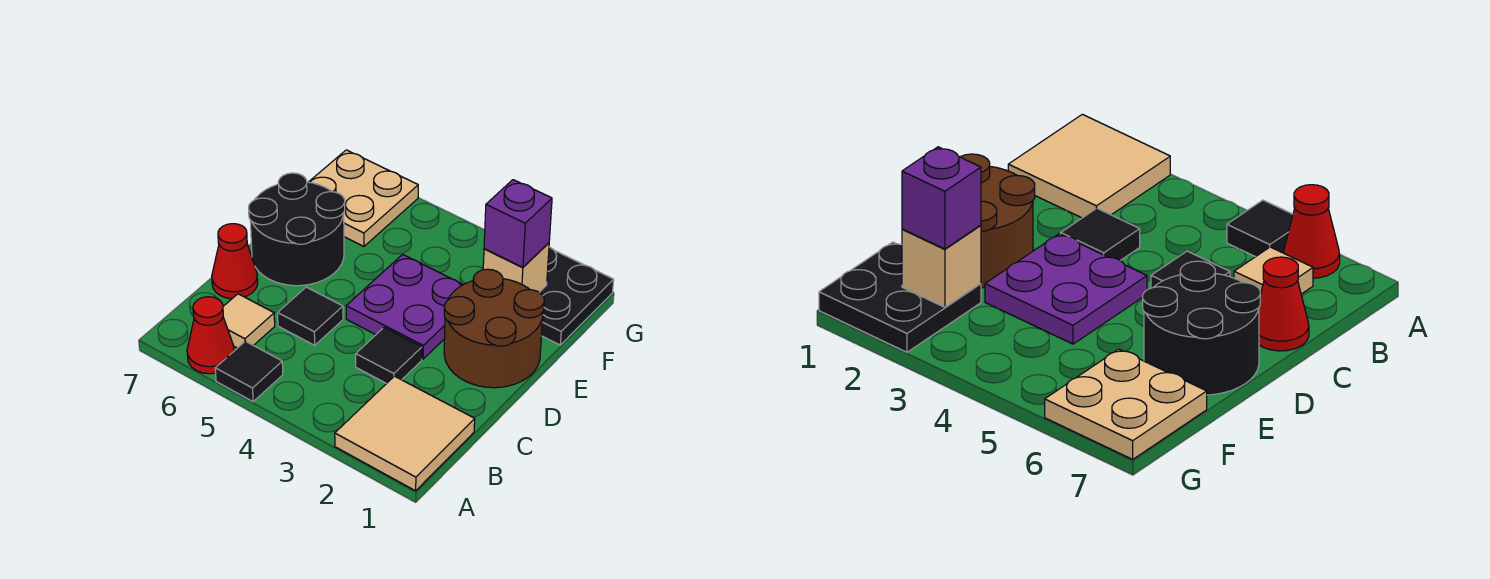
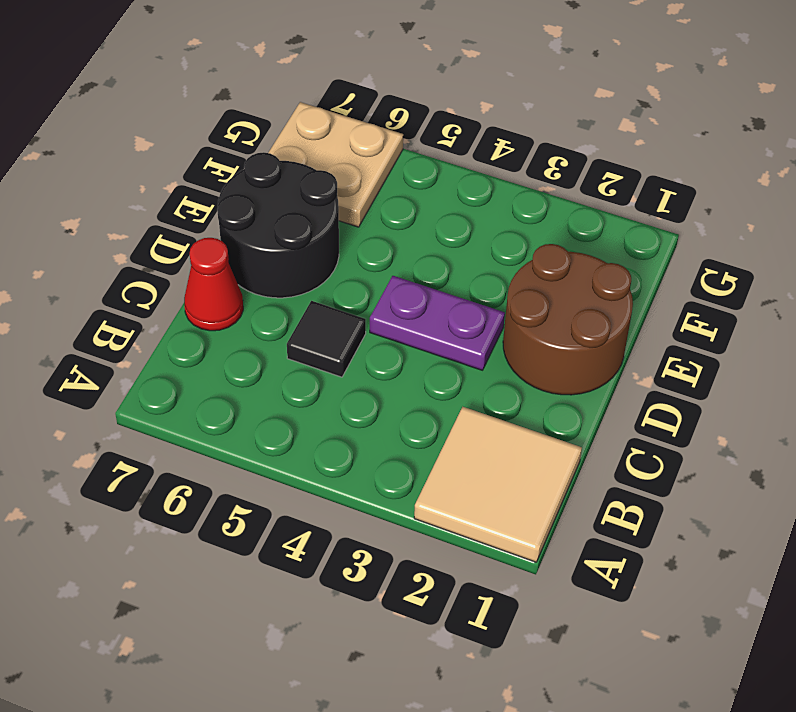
purple plate D3:D4 level 1 -> purple plate D3:E4 level 1
none -> black tile A5 level 1
none -> red cone A6 level 1
none -> tan tile B6 level 1

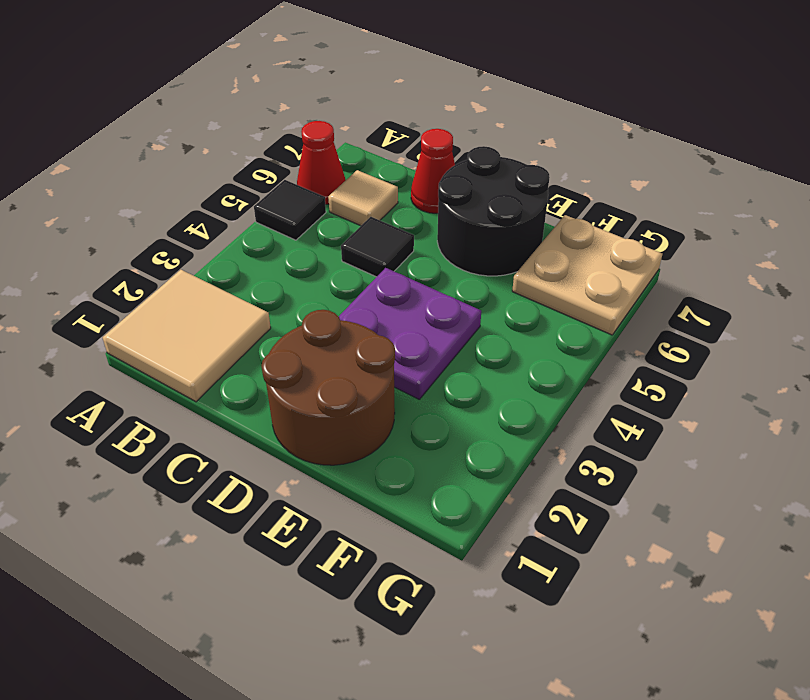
none -> black tile C3 level 1
none -> black plate F1:G2 level 1
none -> tan brick F2 level 2

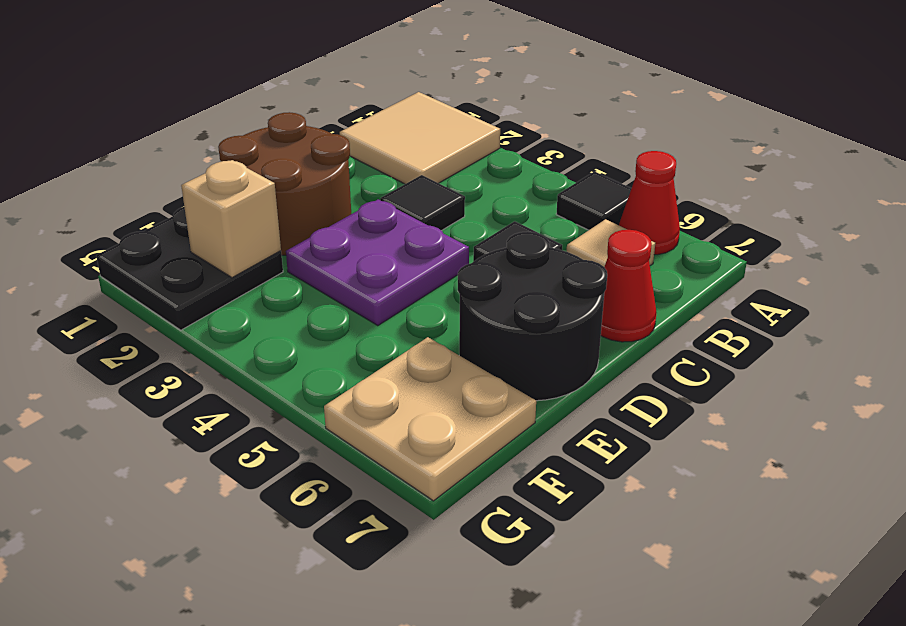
none -> purple brick F2 level 3

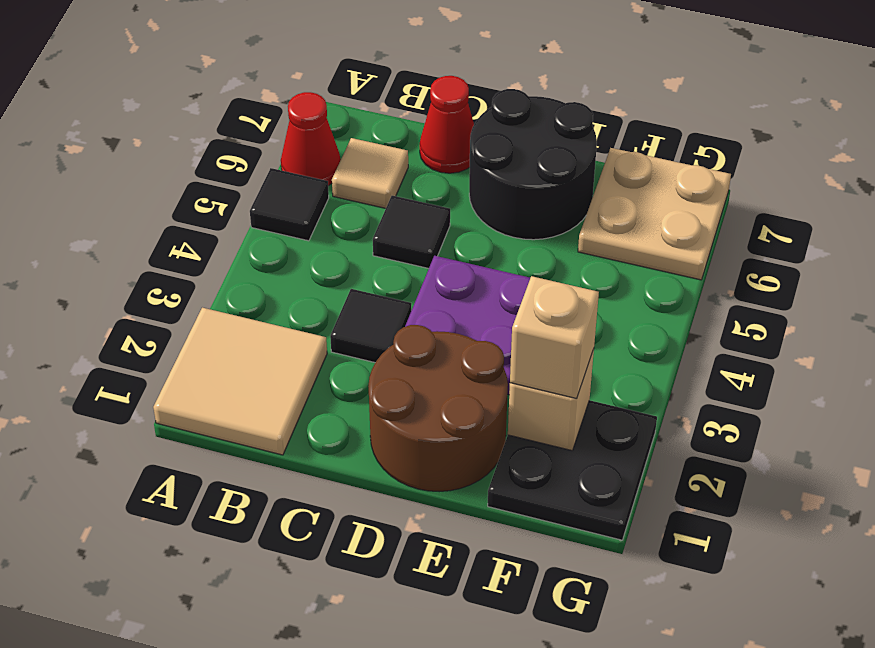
tan brick F2 level 3 -> purple brick F2 level 3

